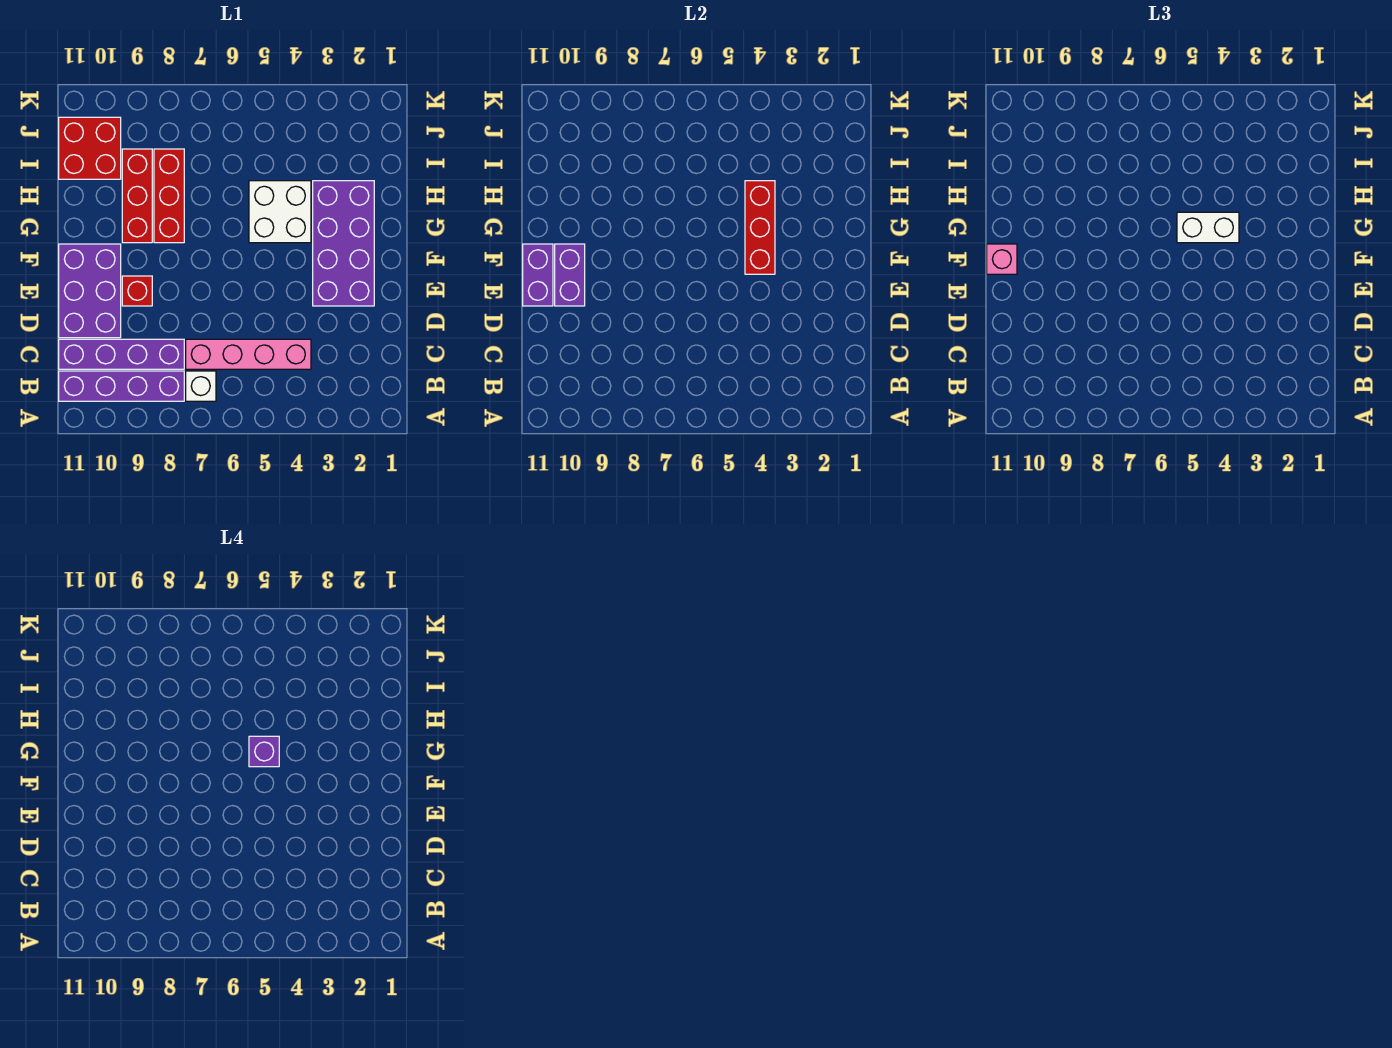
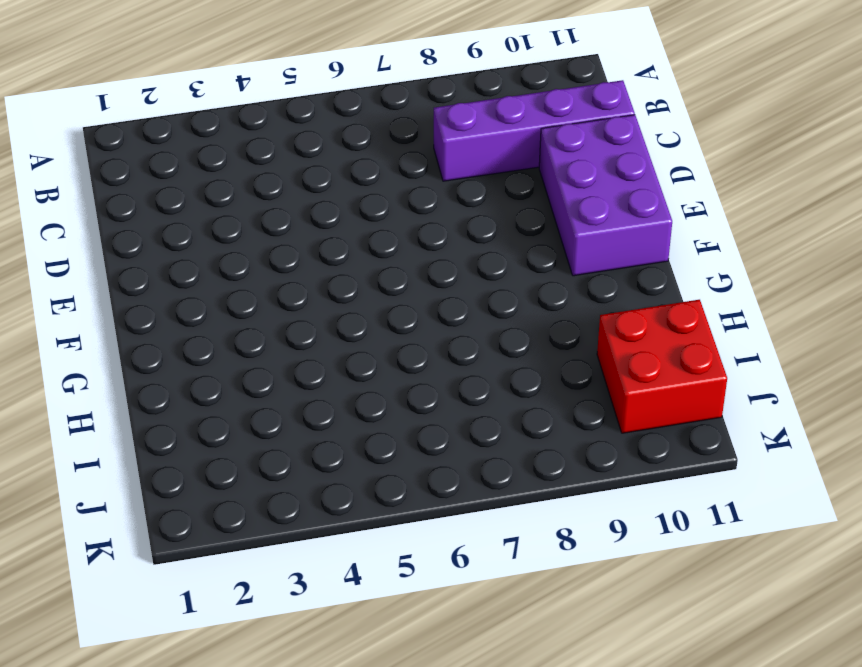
none -> white brick B7 level 1
none -> purple brick B8:B11 level 1
none -> pink brick C4:C7 level 1

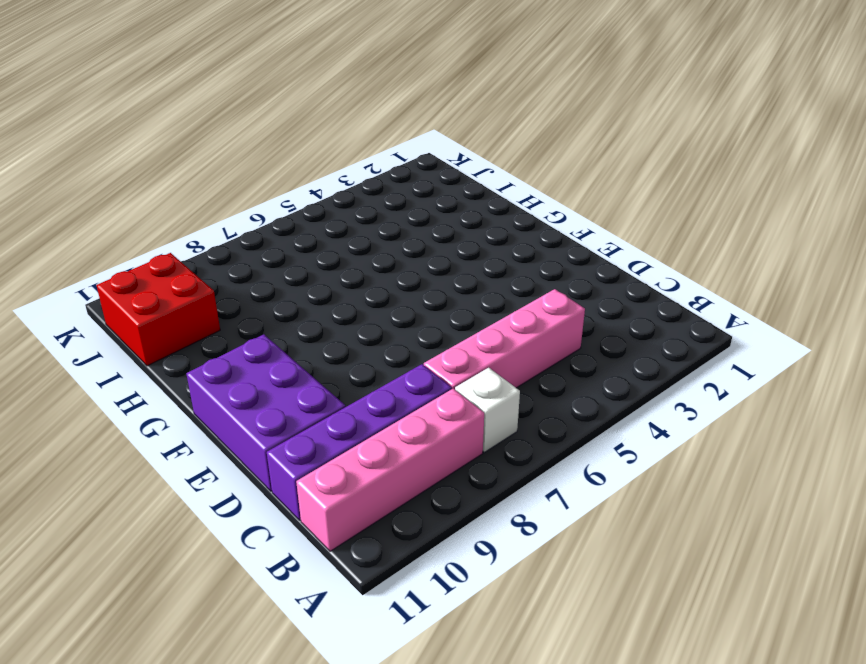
pink brick B8:B11 level 1 -> purple brick B8:B11 level 1
none -> purple brick E2:H3 level 1
none -> red brick E9 level 1
none -> white brick G4:H5 level 1

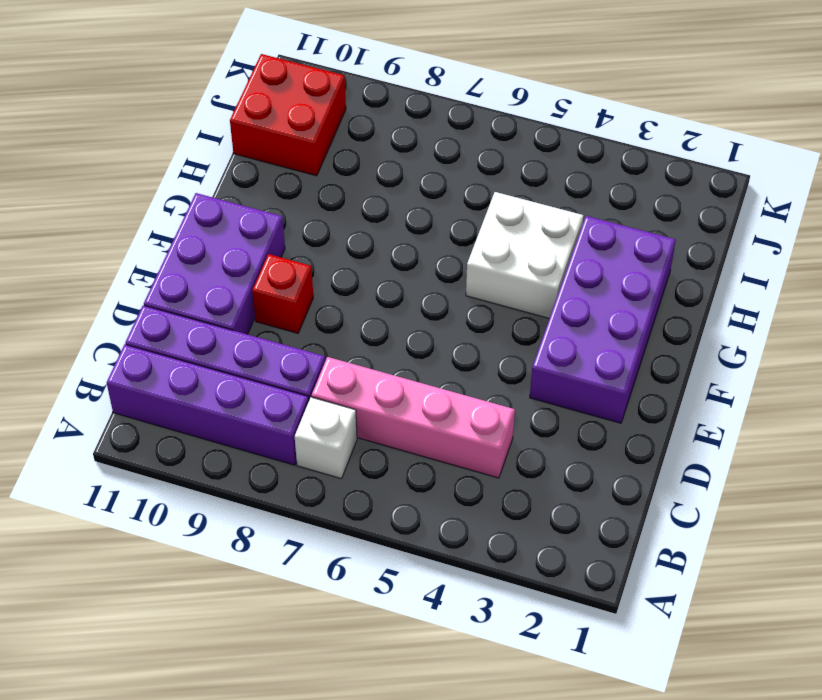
none -> red brick G8:I8 level 1
none -> red brick G9:I9 level 1
none -> purple brick E10:F10 level 2

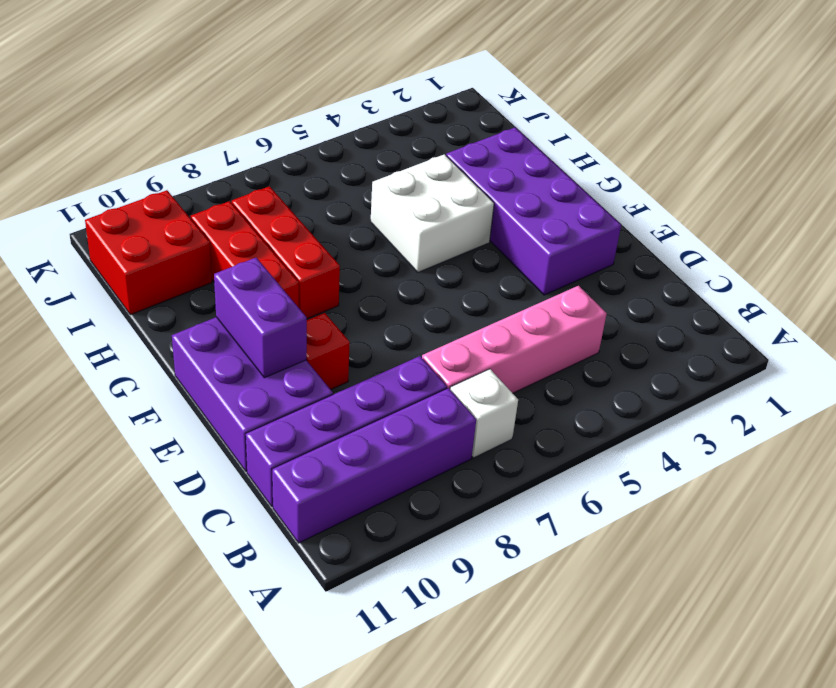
none -> purple brick E11:F11 level 2
none -> red brick F4:H4 level 2
none -> pink brick F11 level 3

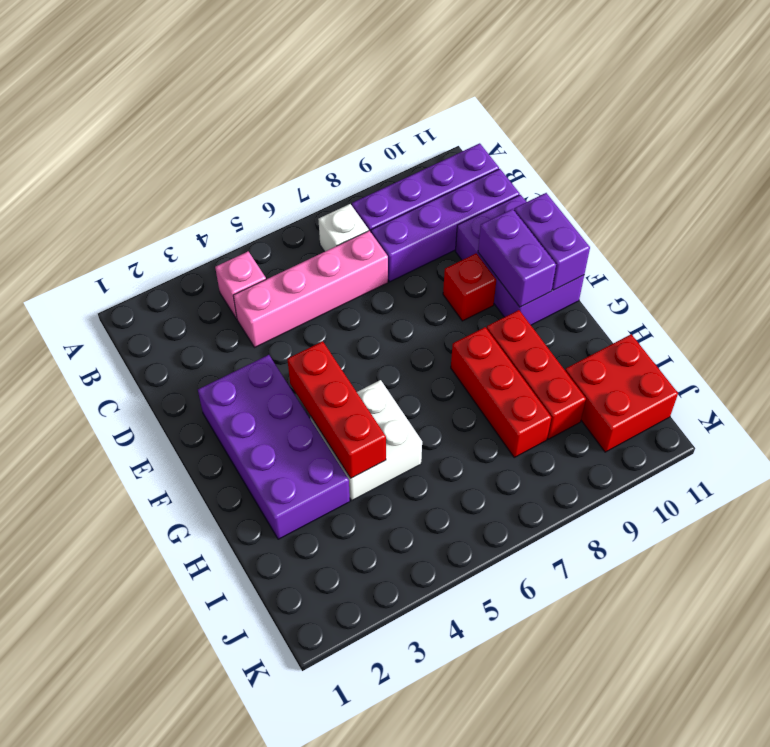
pink brick B4 level 1 -> pink brick F11 level 3
none -> white brick G4:G5 level 3
none -> purple brick G5 level 4

